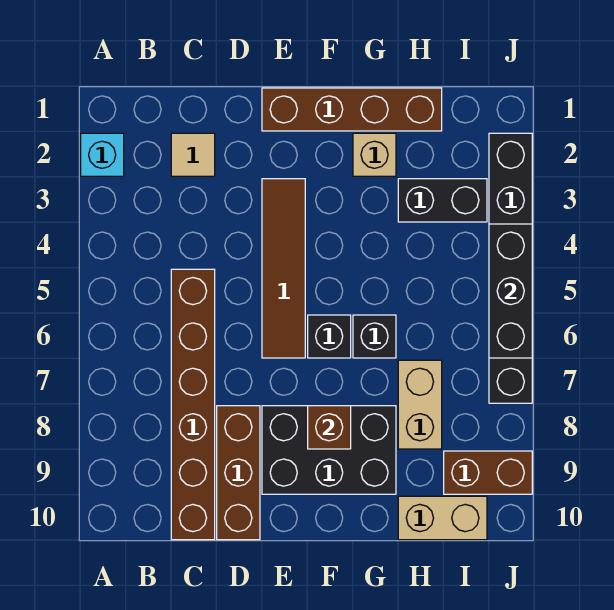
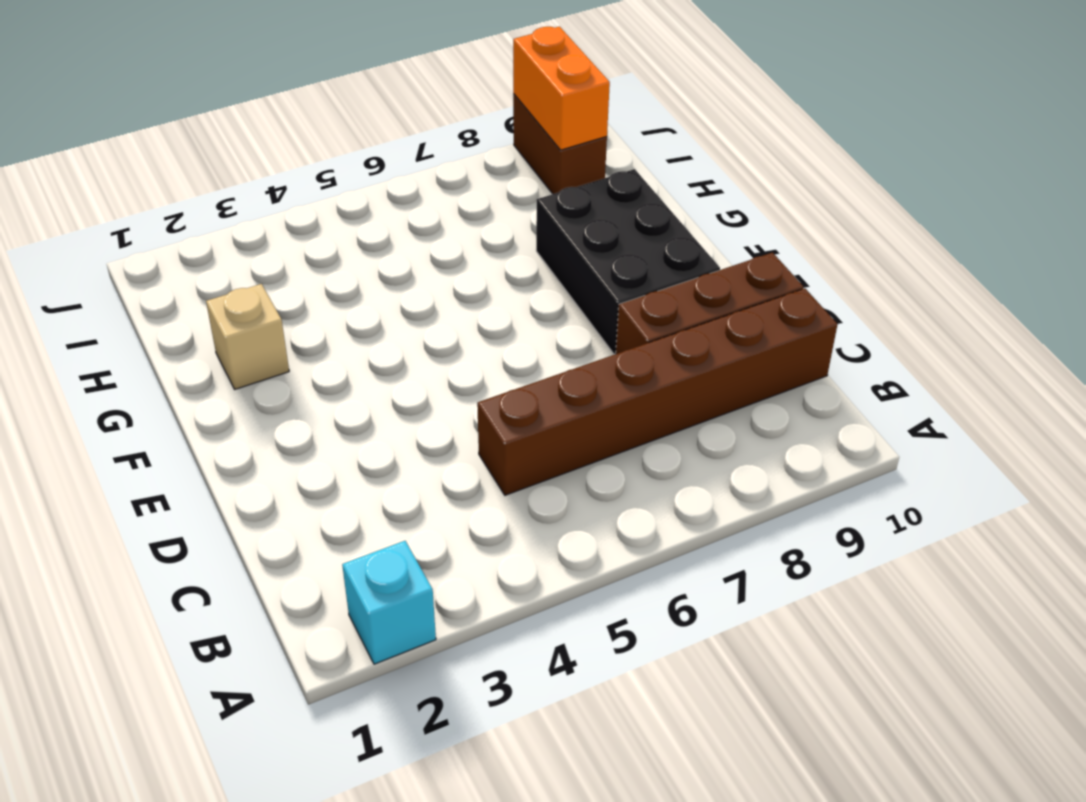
orange brick I9:J9 level 2 -> none
none -> tan tile C2 level 1
none -> brown brick E1:H1 level 1
none -> brown tile E3:E6 level 1

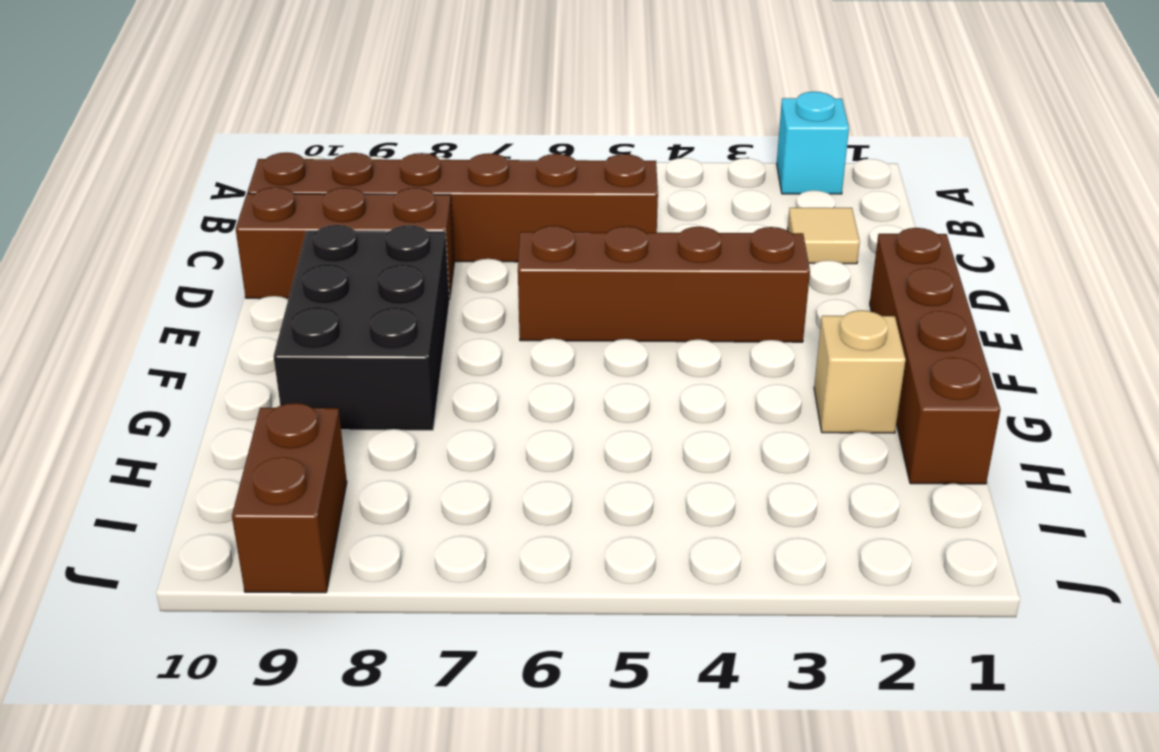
brown brick E3:E6 level 1 -> brown tile E3:E6 level 1
none -> black brick F6 level 1
none -> black brick G6 level 1
none -> black brick H3:I3 level 1

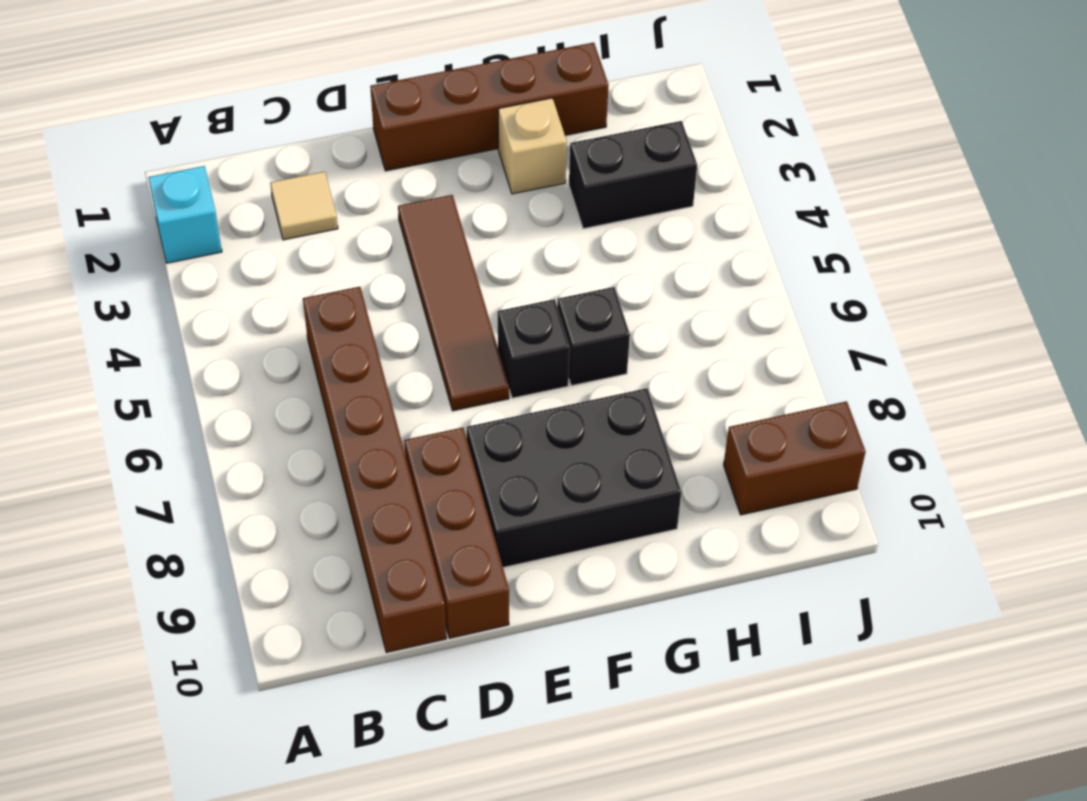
none -> tan brick H7:H8 level 1
none -> tan brick H10:I10 level 1
none -> black brick J2:J7 level 1

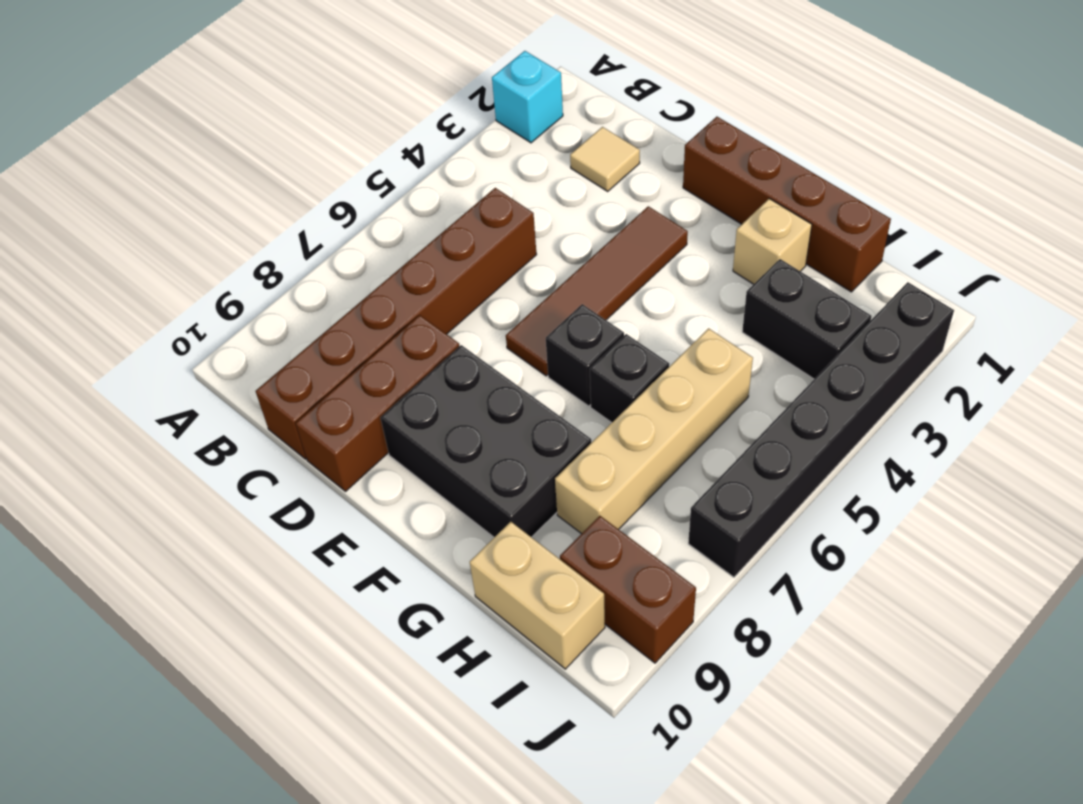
tan brick H5:H8 level 1 -> tan brick H7:H8 level 1
none -> brown brick F8 level 2
none -> black brick J4:J6 level 2

